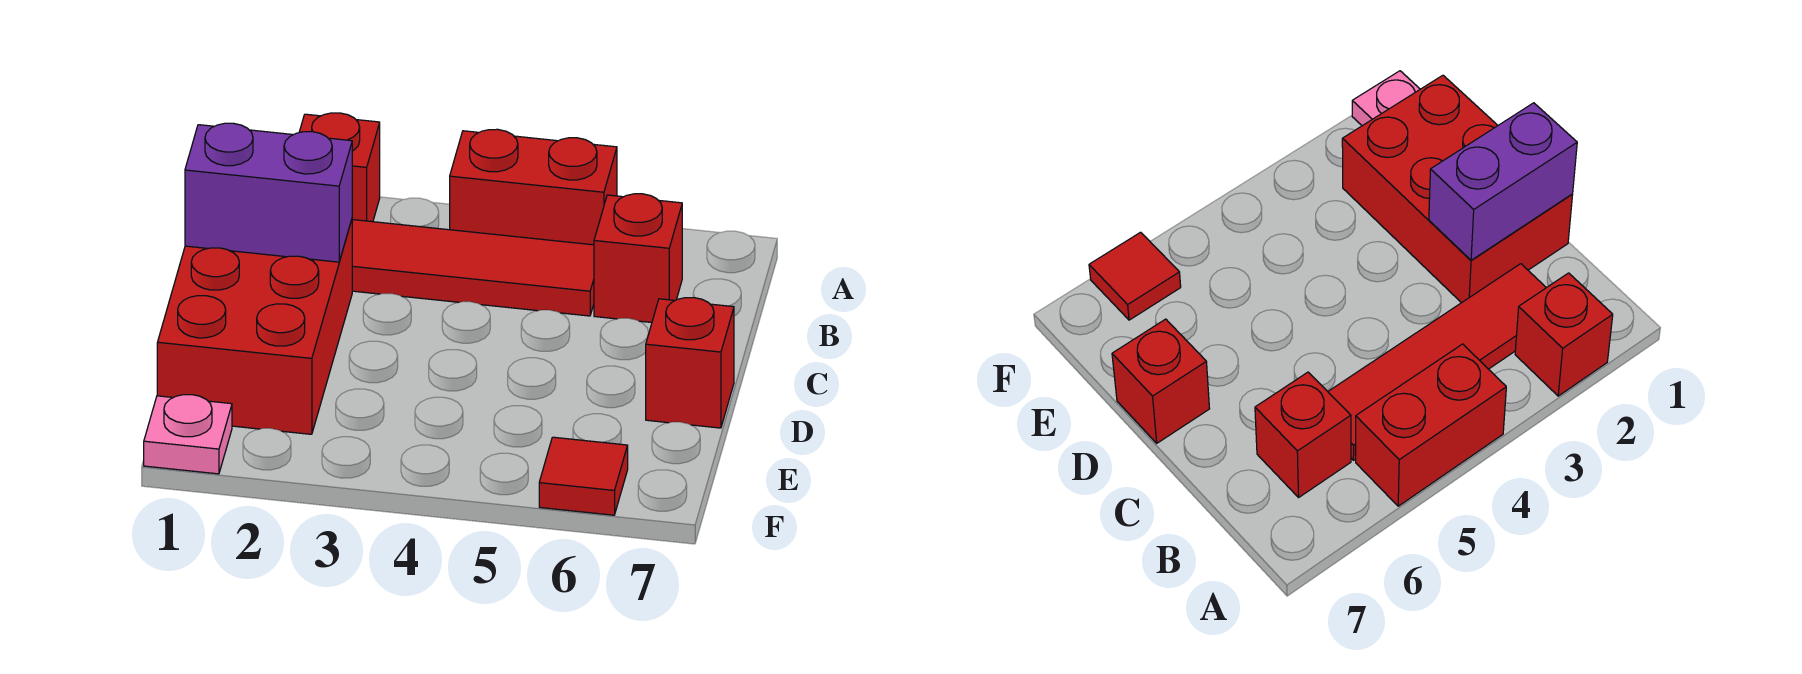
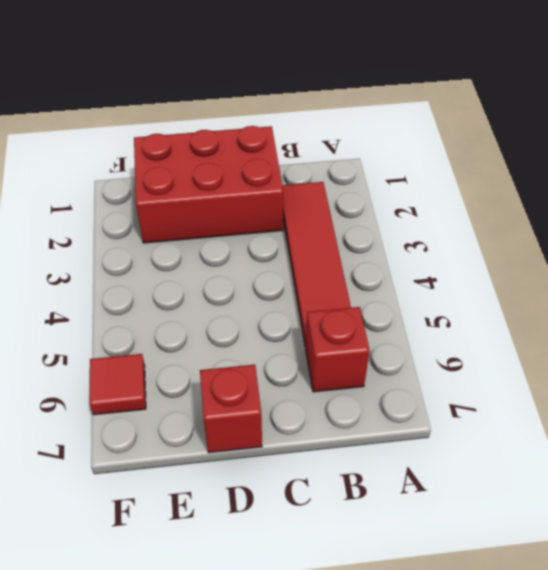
none -> red brick A2 level 1
none -> red brick A4:A5 level 1

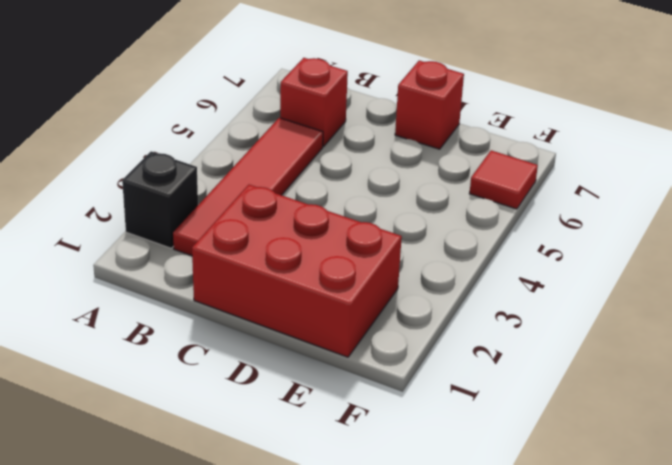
black brick A2 level 1 -> red brick A2 level 1
none -> red brick A4:A5 level 1
none -> pink plate F1 level 1

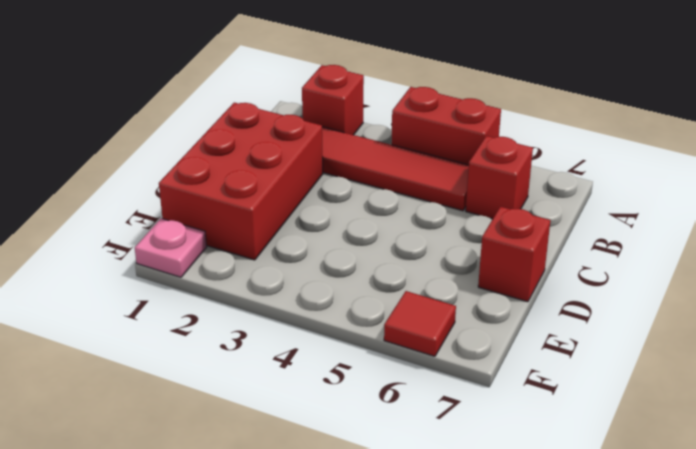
none -> purple brick C1:C2 level 2

